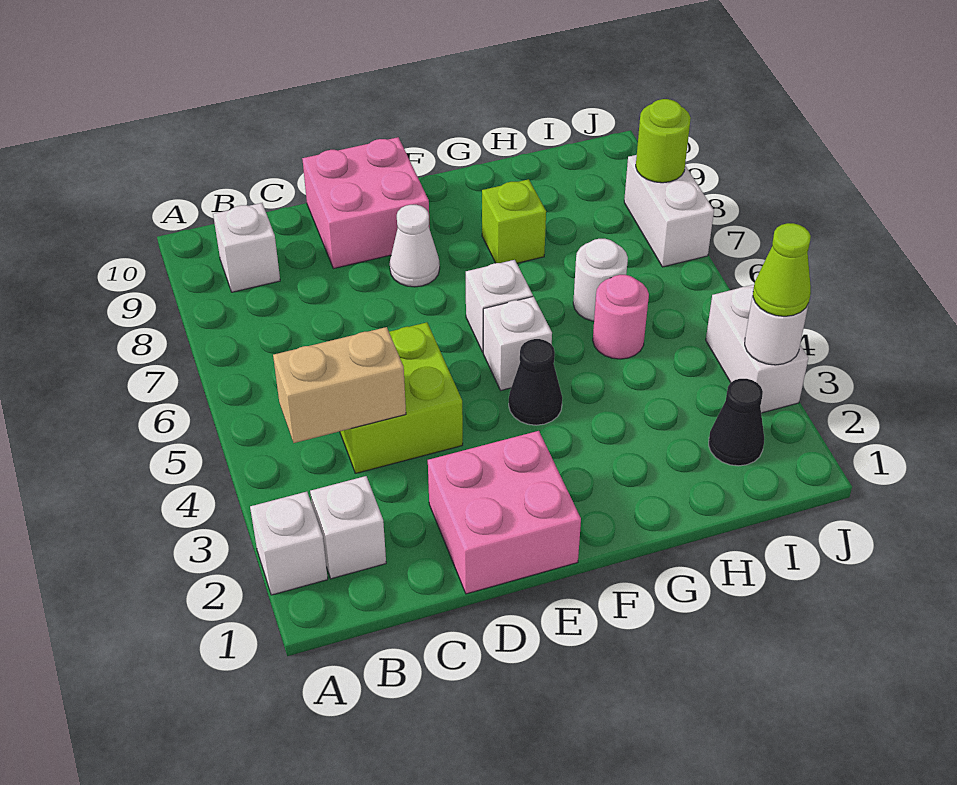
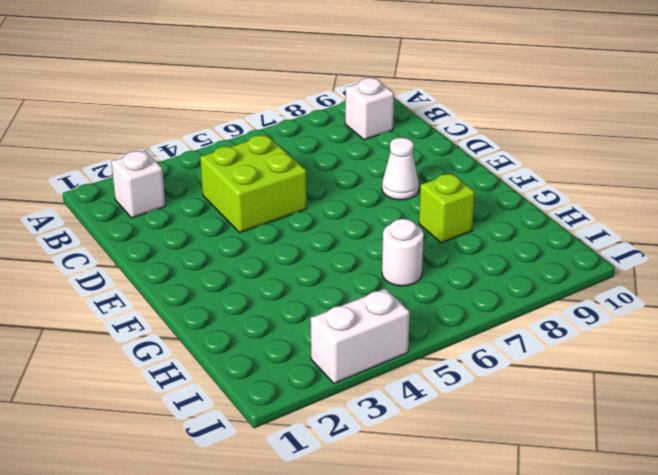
none -> white brick A2 level 1
none -> pink brick D1:E2 level 1
none -> pink brick D9:E10 level 1

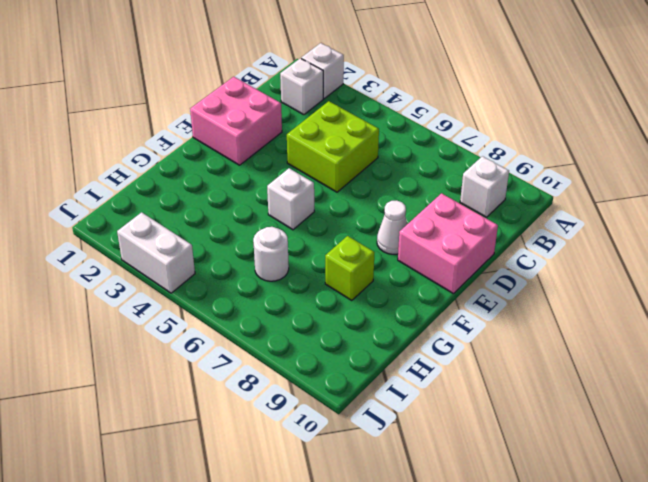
none -> black cone F4 level 1
none -> white brick F6 level 1
none -> pink round brick H5 level 1

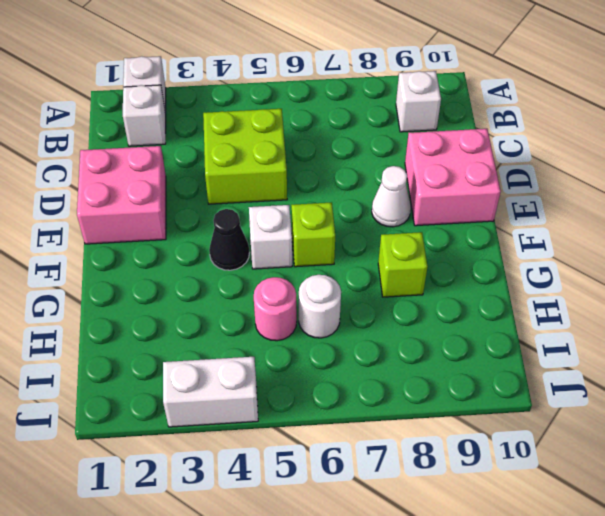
lime brick F6 level 1 -> white brick F6 level 1
none -> black cone I2 level 1
none -> white brick J7:J8 level 1
none -> tan brick B4:C4 level 2

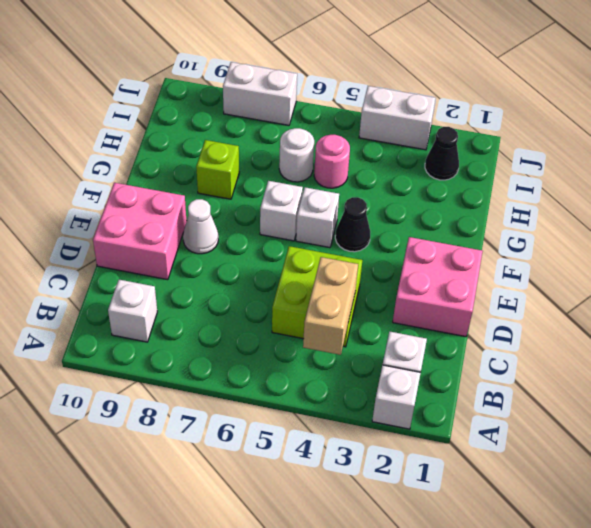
none -> white round brick J3 level 2
none -> lime round brick J8 level 2
none -> lime cone J3 level 3

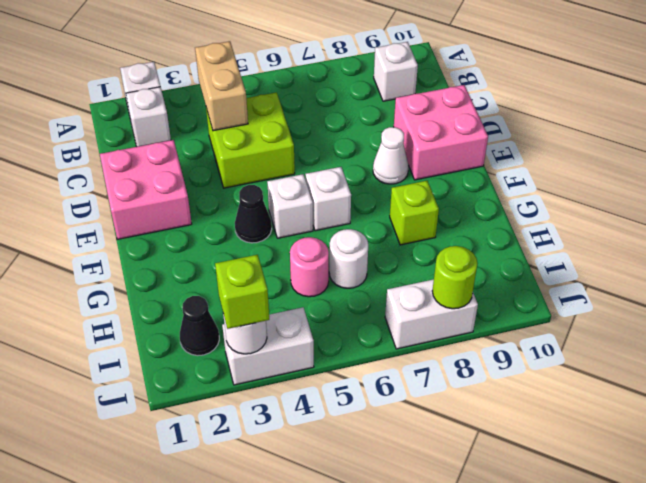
lime brick J3 level 3 -> lime cone J3 level 3

